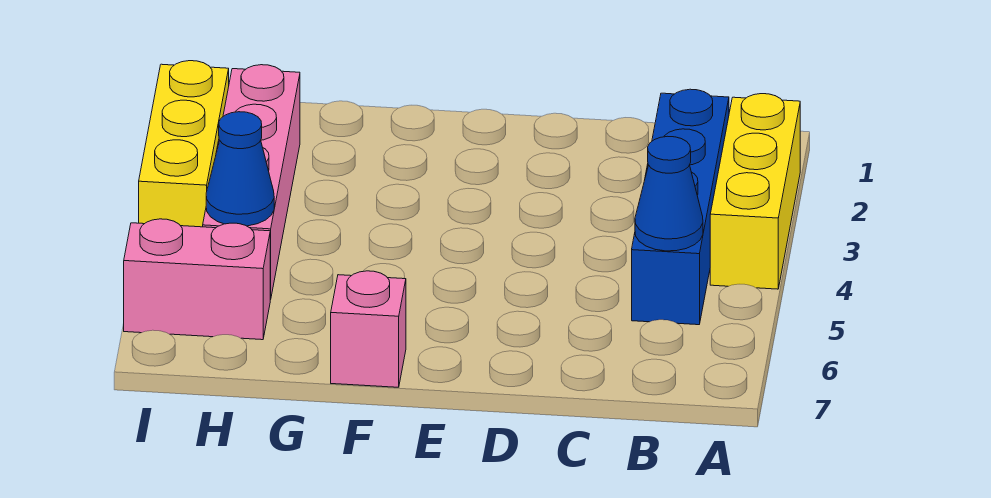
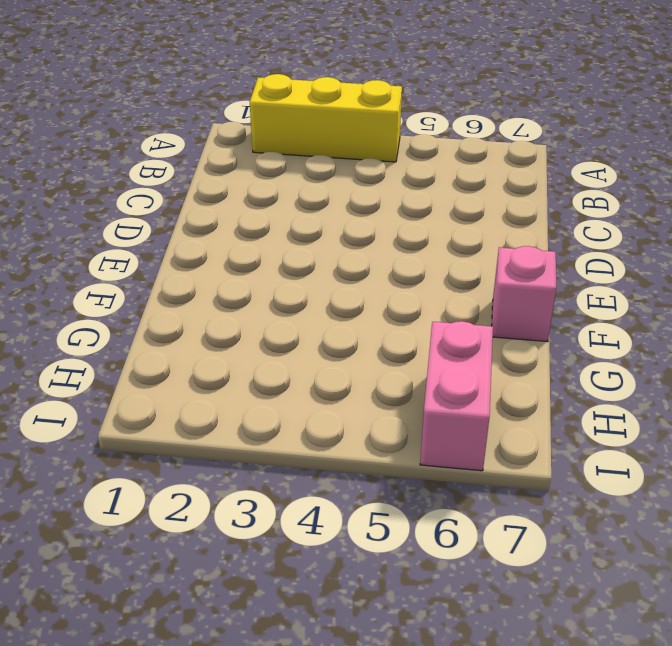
none -> blue brick B2:B5 level 1
none -> pink brick H2:H5 level 1

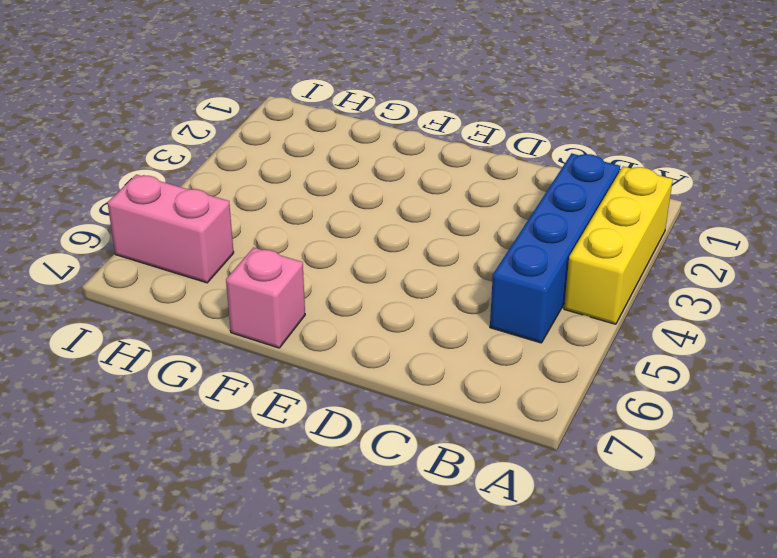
none -> pink brick H2:H5 level 1
none -> yellow brick I2:I4 level 1

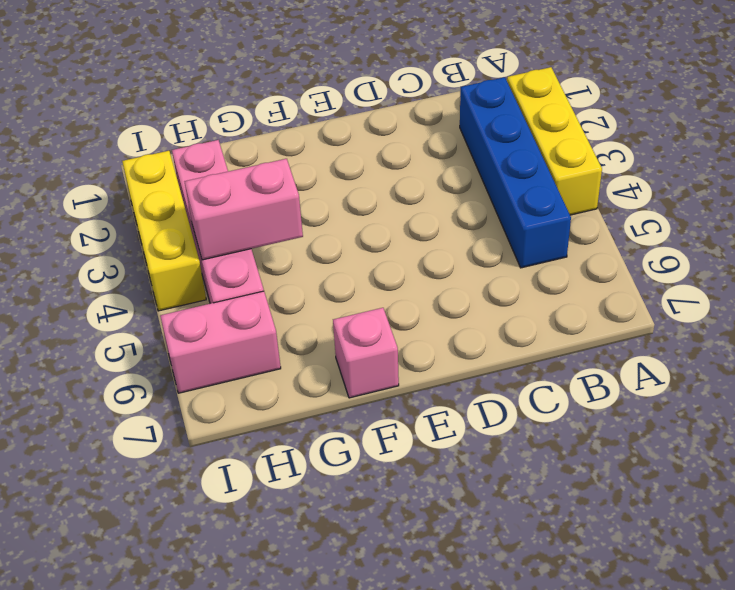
pink brick G4:H4 level 2 -> none
none -> blue cone B5 level 2
none -> blue cone H5 level 2

